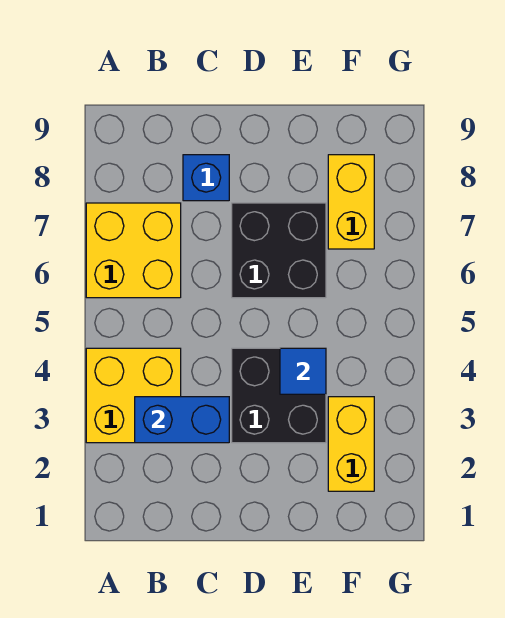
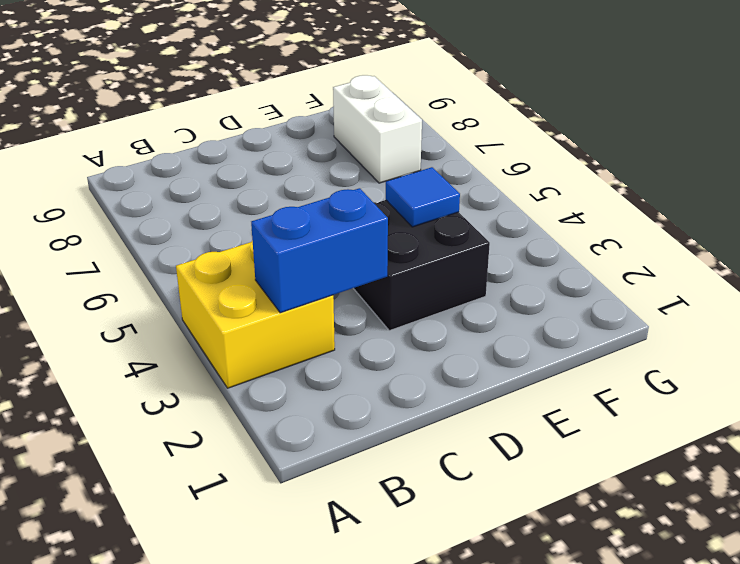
white brick F7:F8 level 1 -> yellow brick F7:F8 level 1
none -> yellow brick A6:B7 level 1
none -> blue brick C8 level 1

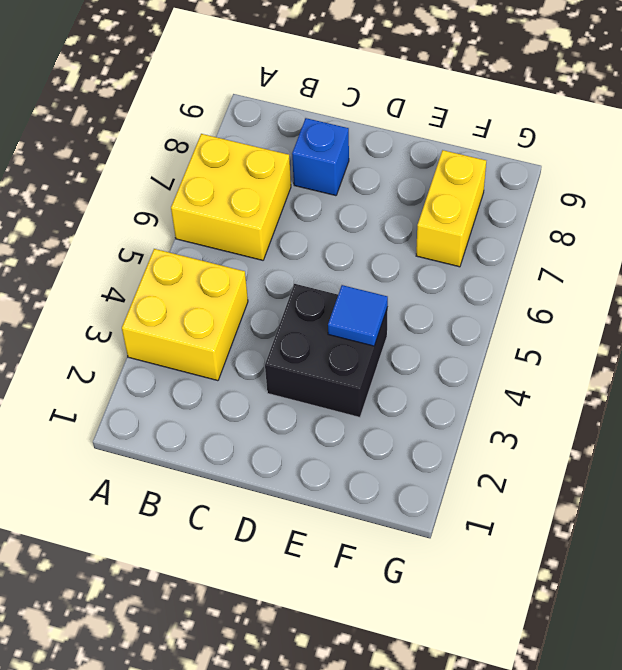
none -> black brick D6:E7 level 1
none -> yellow brick F2:F3 level 1

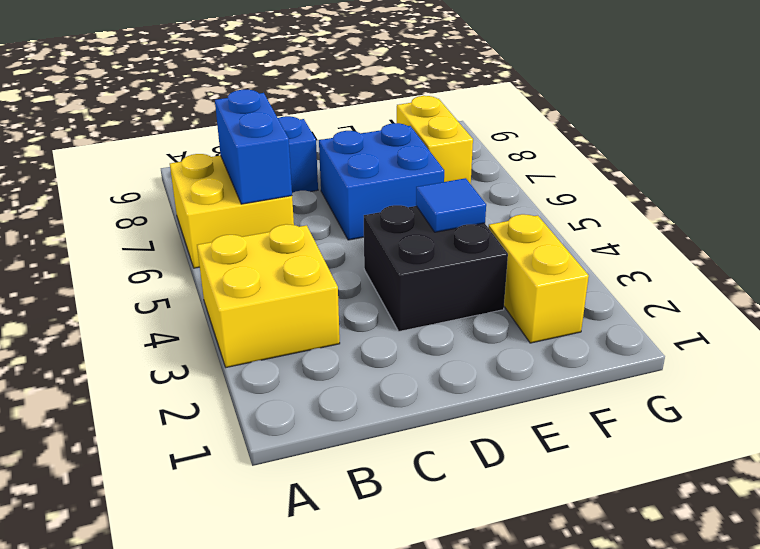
blue brick B6:B7 level 2 -> blue brick B3:C3 level 2
blue brick D6:E7 level 1 -> black brick D6:E7 level 1

